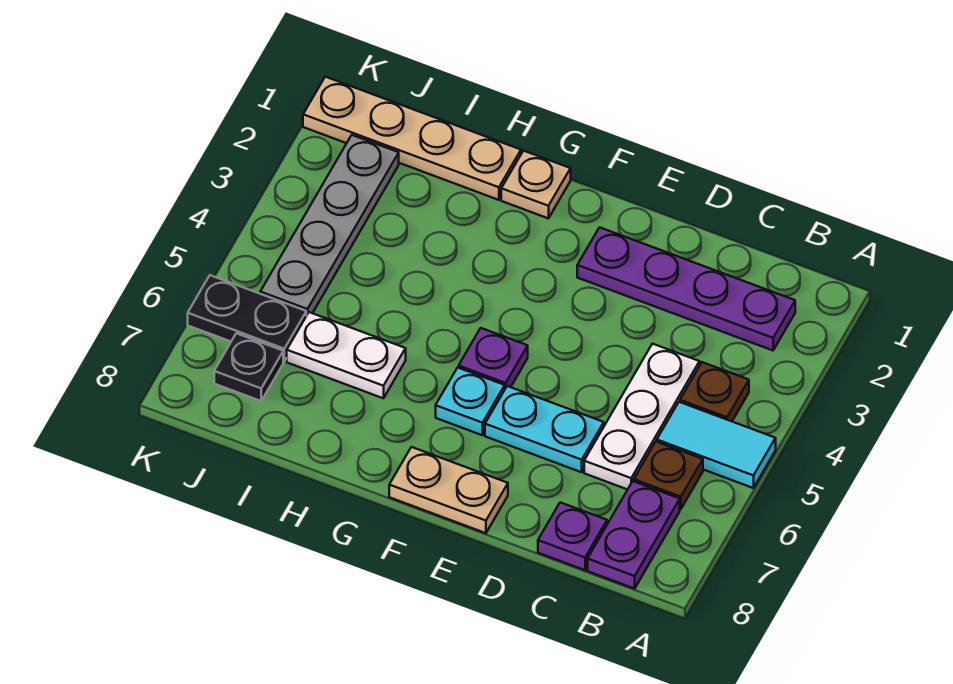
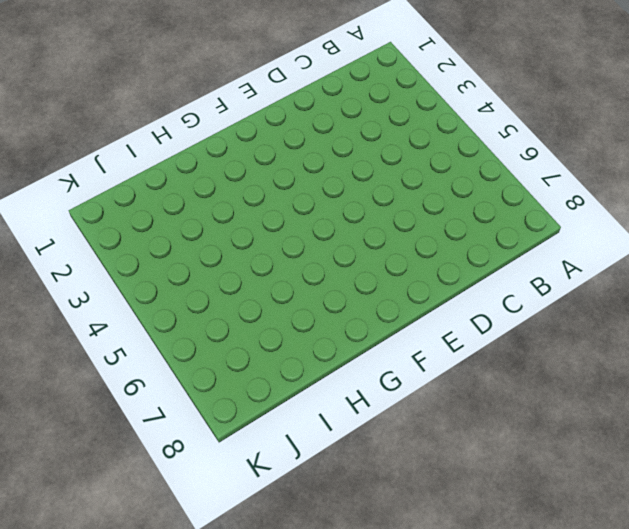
none -> cyan tile A5:B5 level 1
none -> purple plate B2:E2 level 1
none -> brown plate B4 level 1

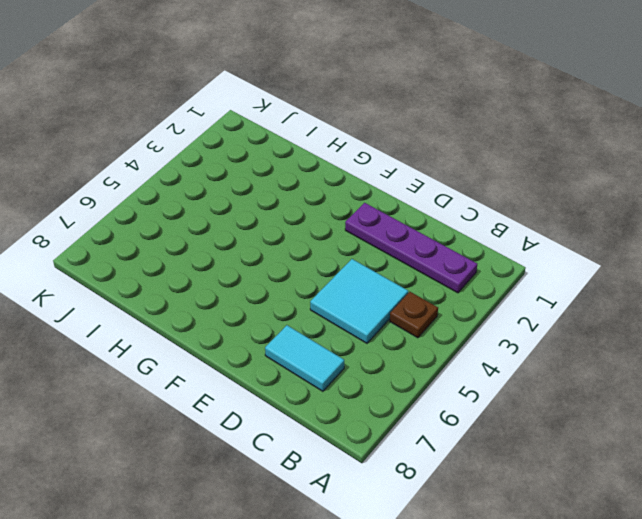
cyan tile C4:D5 level 1 -> white plate C4:C6 level 1
cyan tile C7:D7 level 1 -> cyan tile A5:B5 level 1
none -> brown plate B6 level 1
none -> purple plate B7:B8 level 1
none -> purple plate C8 level 1

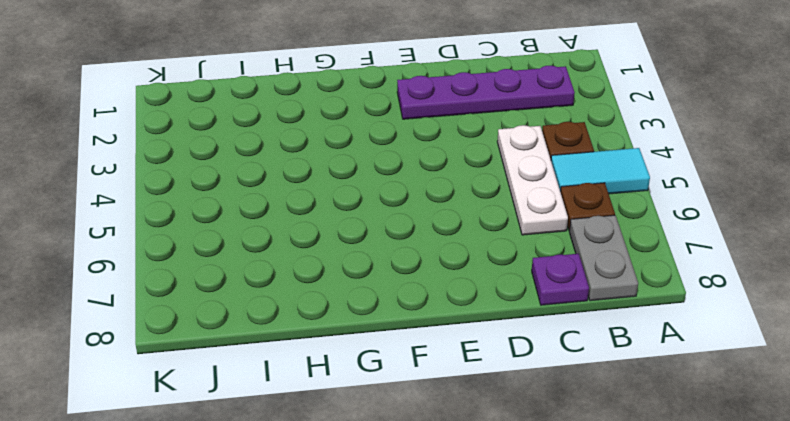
grey plate B7:B8 level 1 -> purple plate B7:B8 level 1
none -> cyan plate D6:E6 level 1
none -> tan plate E8:F8 level 1
none -> purple plate F5 level 1

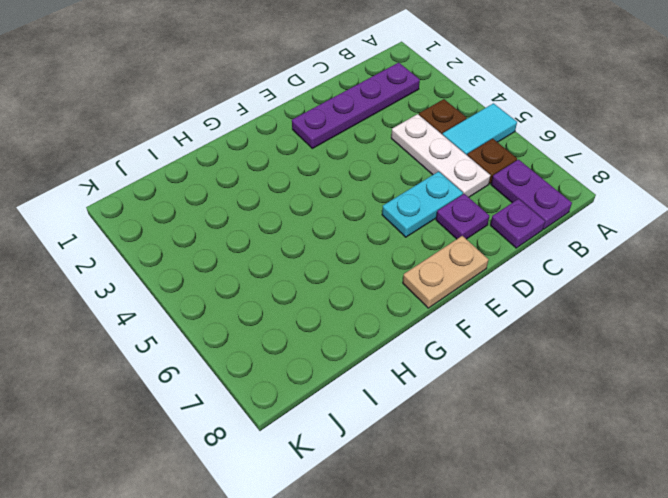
purple plate D7 level 1 -> purple plate F5 level 1
none -> cyan plate F6 level 1
none -> tan plate G1 level 1
none -> tan plate H1:K1 level 1

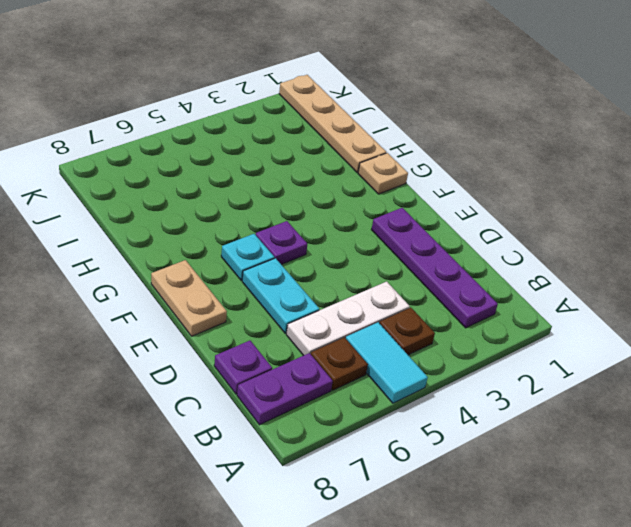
none -> white plate H6:I6 level 1
none -> grey plate J2:J5 level 1
none -> black plate J6:K6 level 1

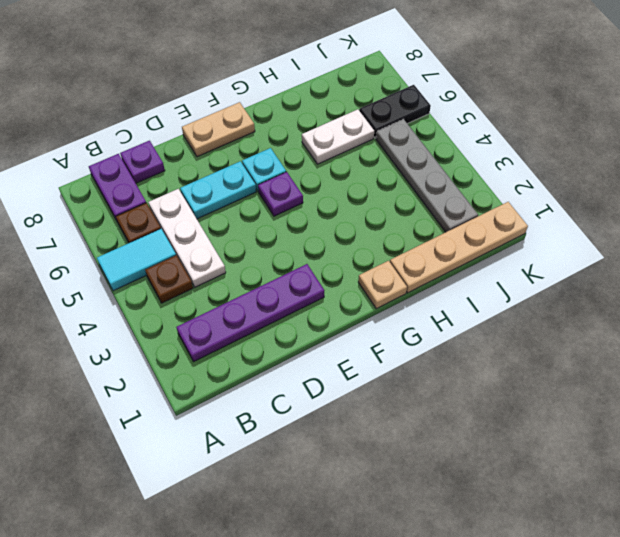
none -> black plate J7 level 1

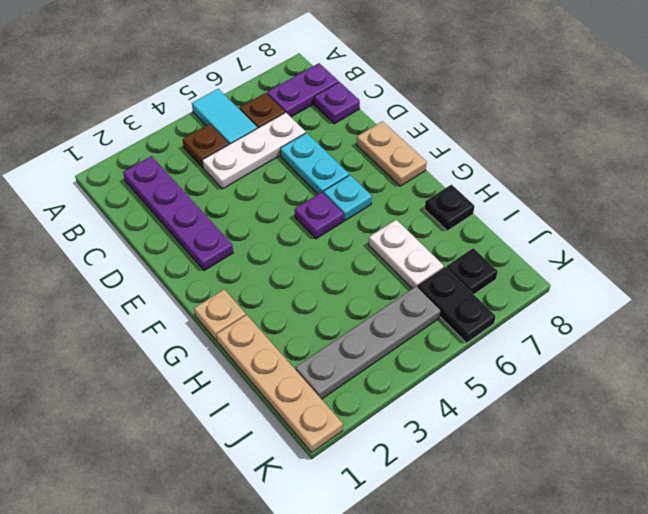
black plate H8 level 1 -> none

